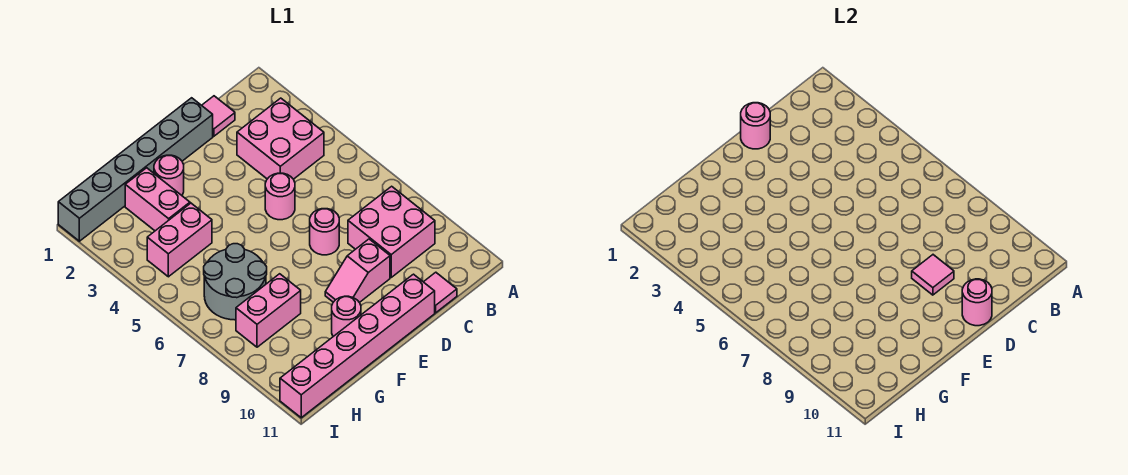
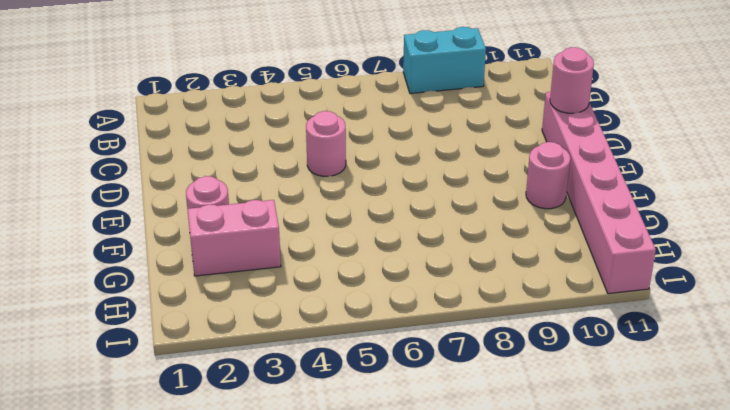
cyan brick A8:A9 level 1 -> none
none -> pink brick B3:C4 level 1
none -> pink brick B8:C9 level 1
none -> pink tile C1 level 1

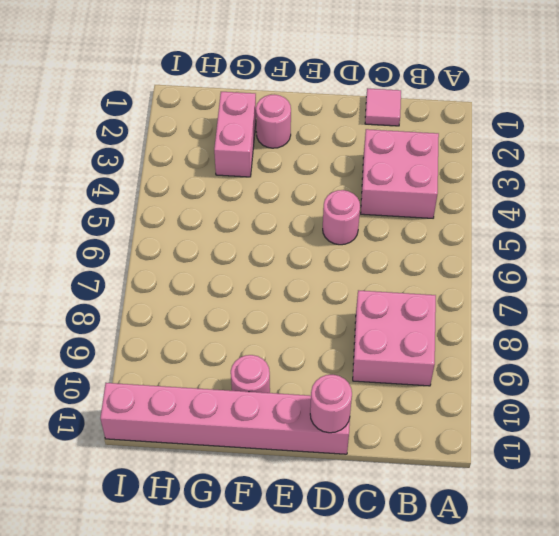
none -> pink tile C11 level 1
none -> grey brick D1:I1 level 1
none -> pink round brick D7 level 1

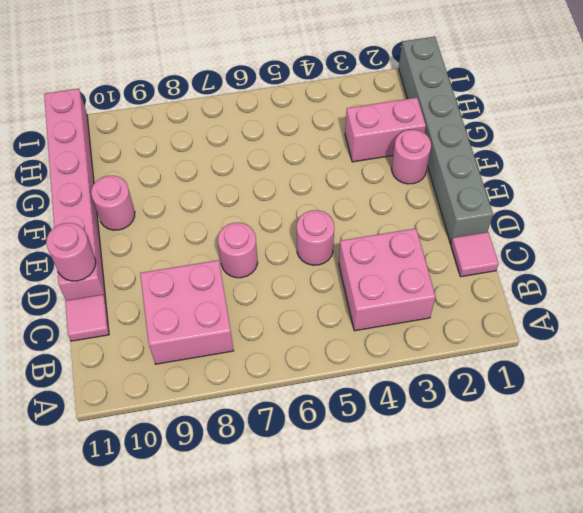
none -> pink slope D9:E9 level 1 top D
none -> pink brick G4:H4 level 1
none -> grey round brick G6:H7 level 1

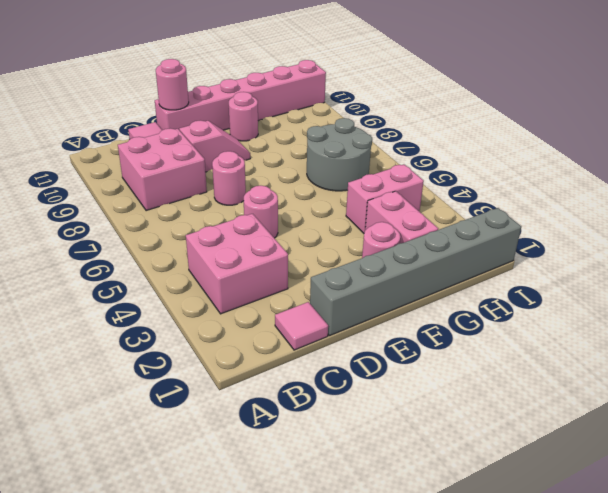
none -> pink brick G8:H8 level 1
none -> pink round brick D1 level 2
none -> pink tile D9 level 2

